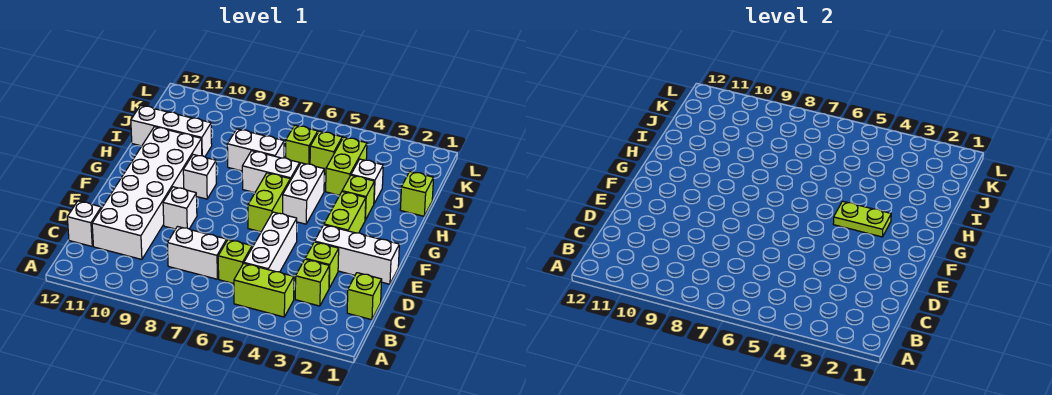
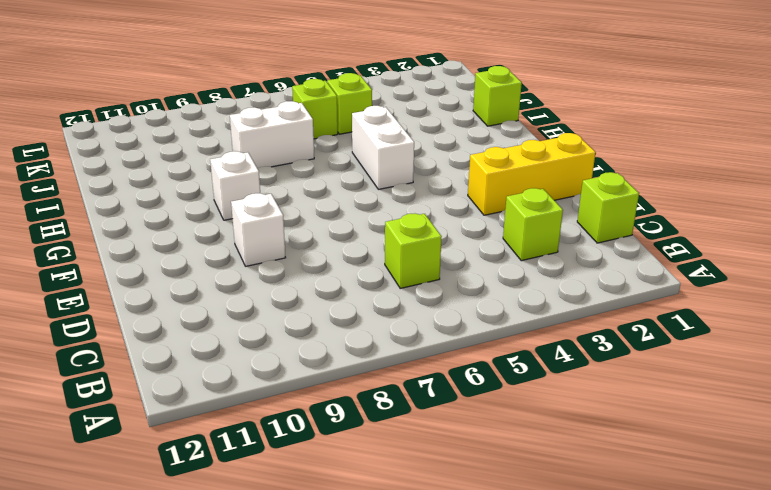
yellow brick E1:E3 level 1 -> white brick E1:E3 level 1
none -> lime brick B4:B5 level 1
none -> white brick C5:E5 level 1
none -> white brick C7:C8 level 1

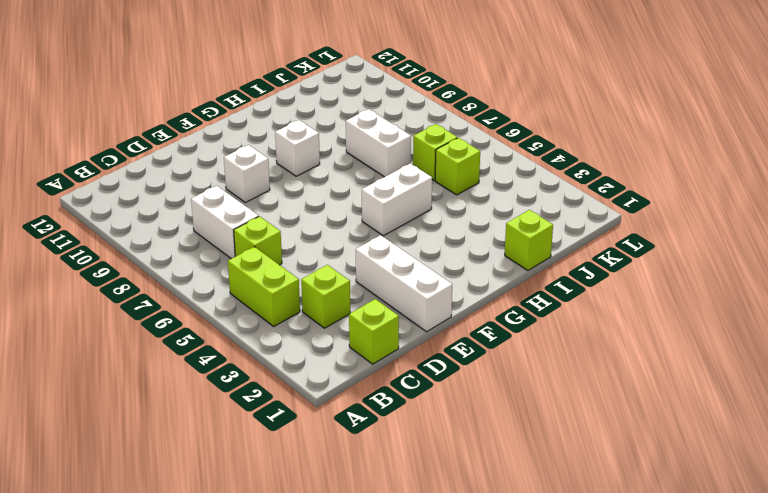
none -> white brick C5:E5 level 1
none -> white brick C10:H11 level 1
none -> white brick C12 level 1

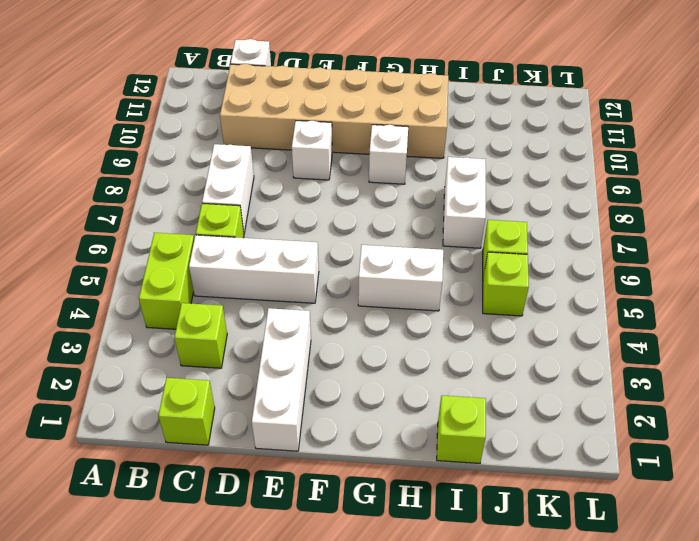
tan brick C10:H11 level 1 -> white brick C10:H11 level 1
none -> lime brick D3 level 1
none -> lime brick F3:G3 level 1
none -> lime brick F6:G6 level 1

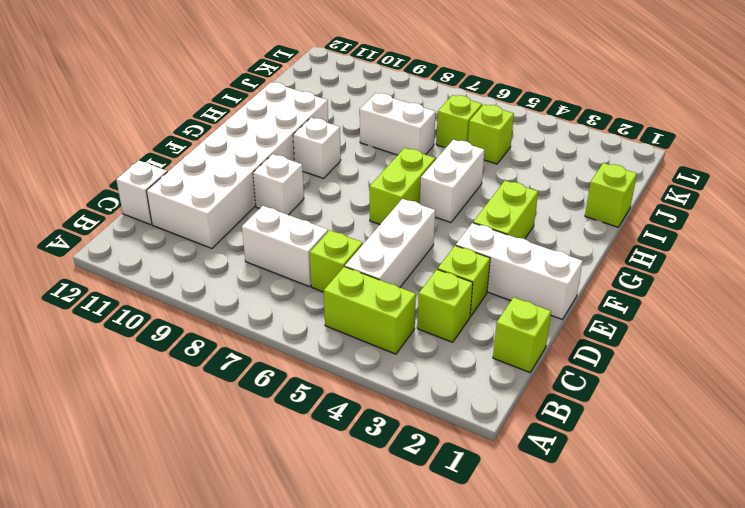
none -> lime brick H3 level 1
none -> white brick H6:H7 level 1
none -> white brick I3 level 1

